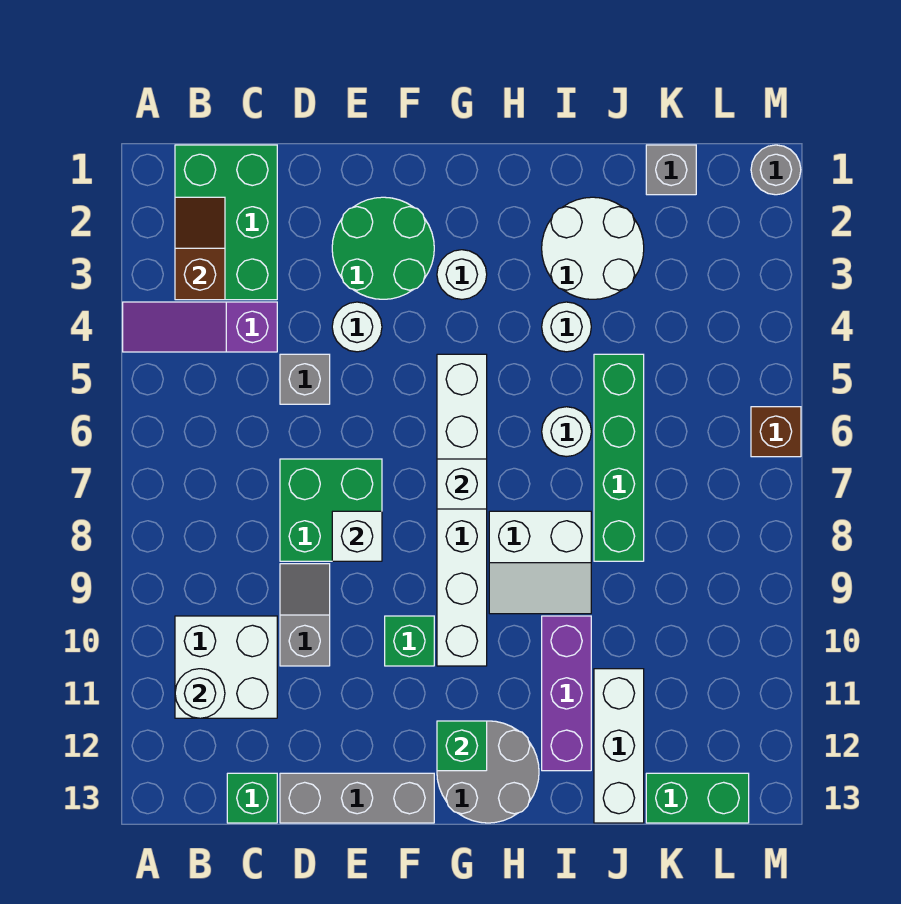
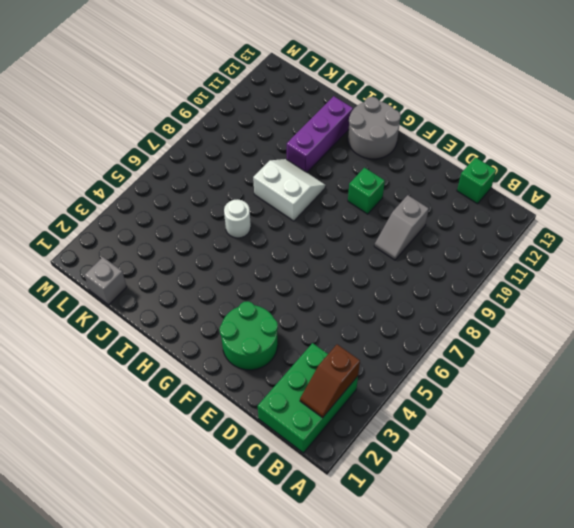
none -> purple slope A4:C4 level 1 top C
none -> white brick B10:C11 level 1
none -> grey brick D5 level 1
none -> green brick D7:E8 level 1

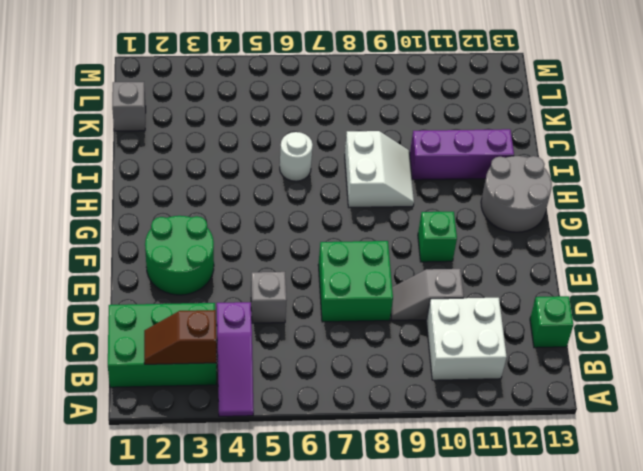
none -> grey brick D13:F13 level 1
none -> white round brick E4 level 1
none -> white round brick G3 level 1
none -> white brick G5:G10 level 1

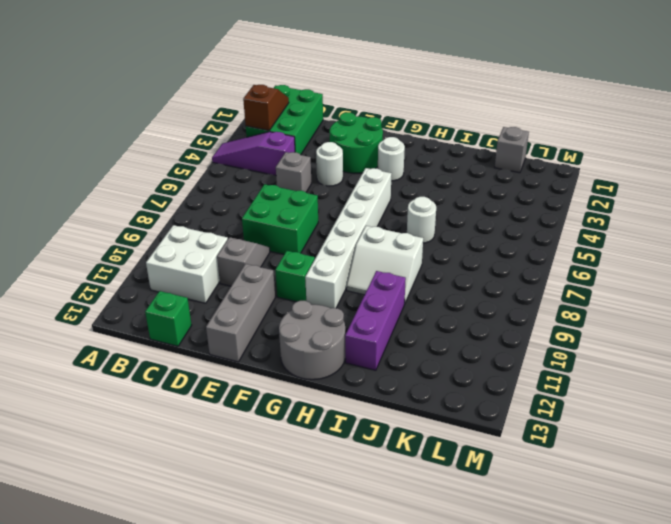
grey brick E11:E13 level 1 -> grey brick D13:F13 level 1
none -> white round brick I2:J3 level 1
none -> white round brick I4 level 1
none -> green brick J5:J8 level 1
none -> white brick J11:J13 level 1

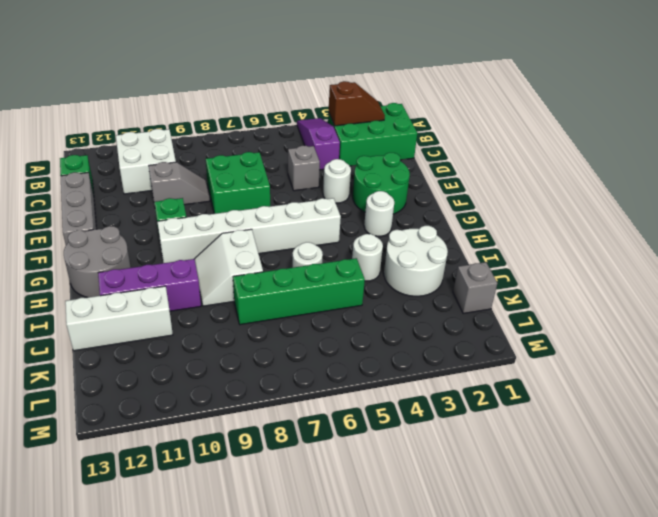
none -> green brick K13:L13 level 1
none -> grey round brick M1 level 1
none -> brown brick M6 level 1
none -> white round brick B11 level 2

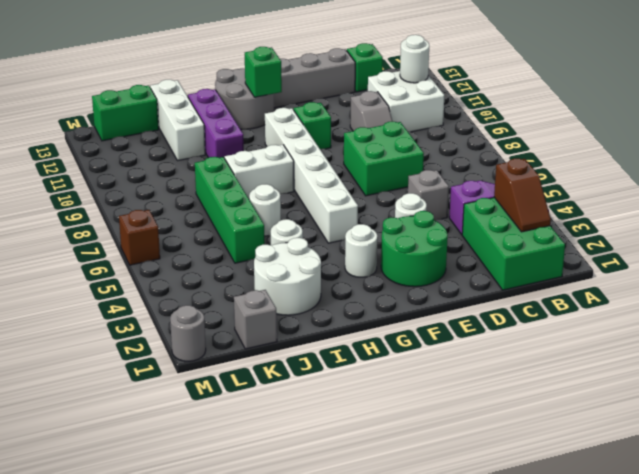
none -> white brick E8 level 2
none -> white brick G7 level 2

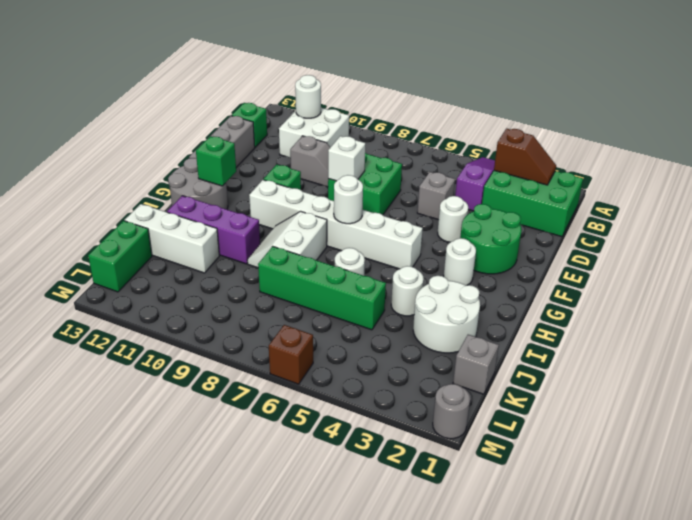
white round brick G7 level 2 -> white brick G7 level 2

